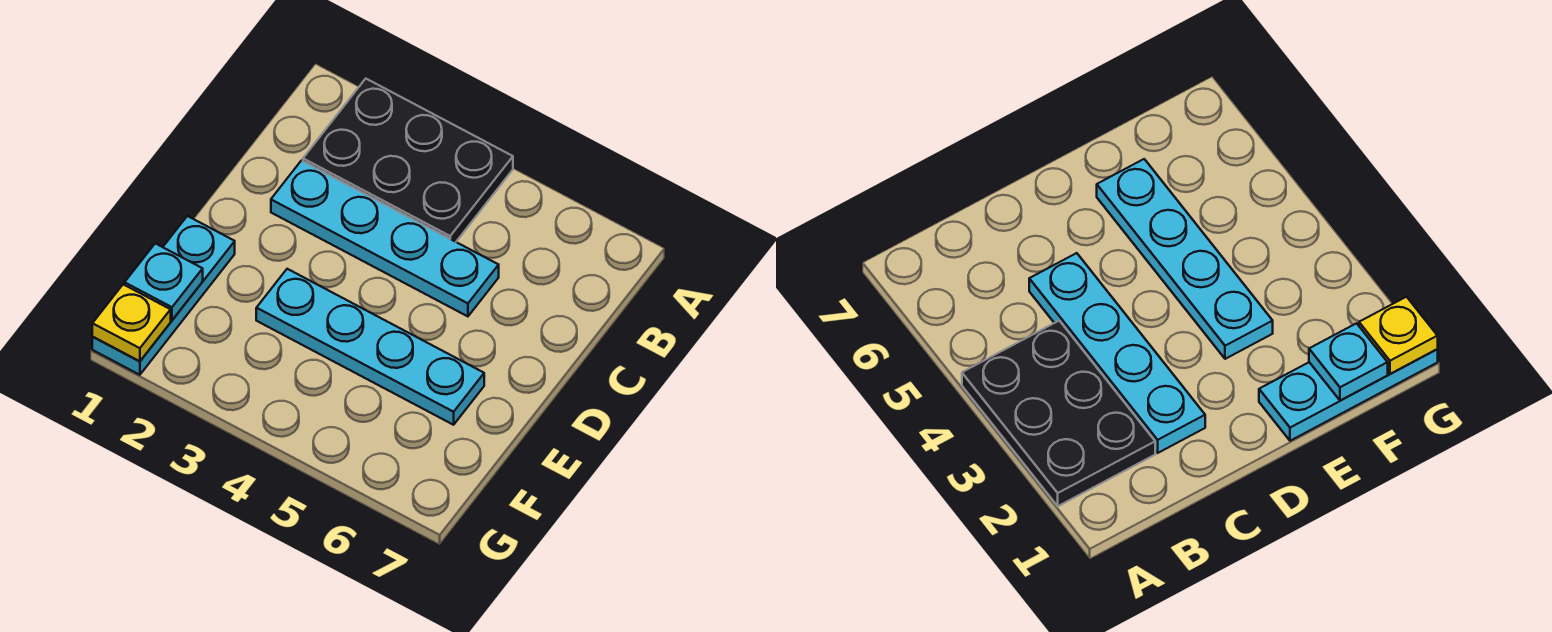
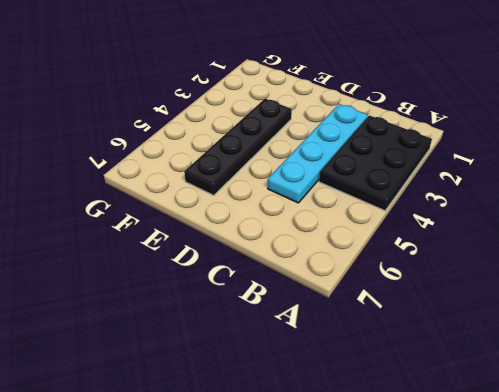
black plate E3:E6 level 1 -> cyan plate E3:E6 level 1
none -> cyan plate E1:G1 level 1
none -> cyan plate F1 level 2

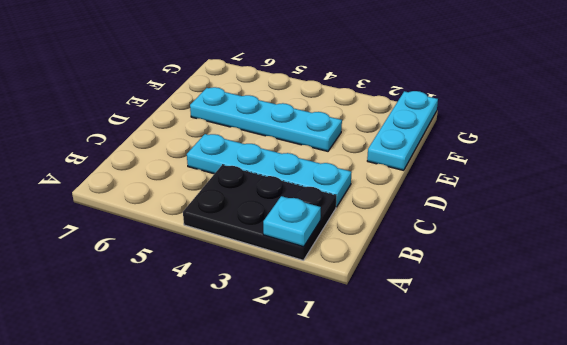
cyan plate A2 level 2 -> cyan plate F1 level 2
none -> yellow plate G1 level 2

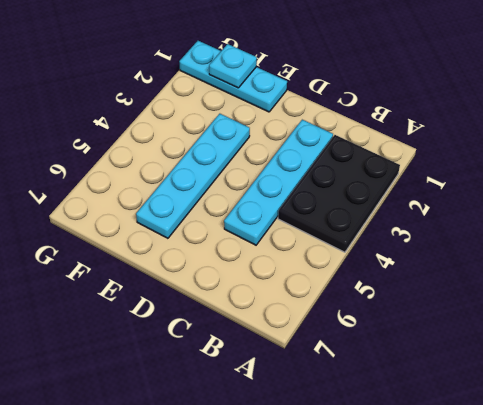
none -> yellow plate G1 level 2

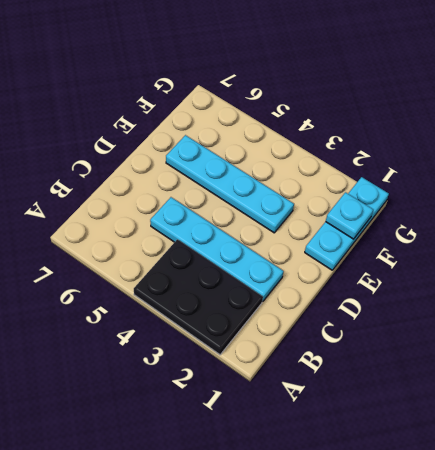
none -> yellow plate G1 level 2

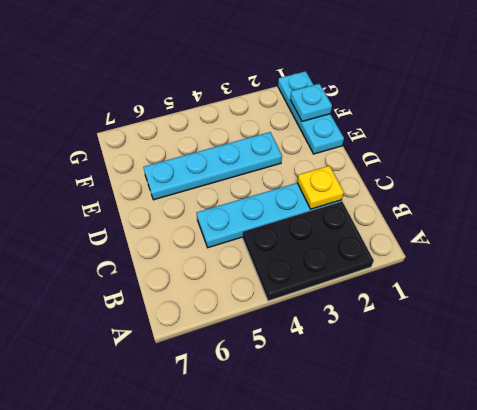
yellow plate C2 level 2 -> yellow plate G1 level 2

